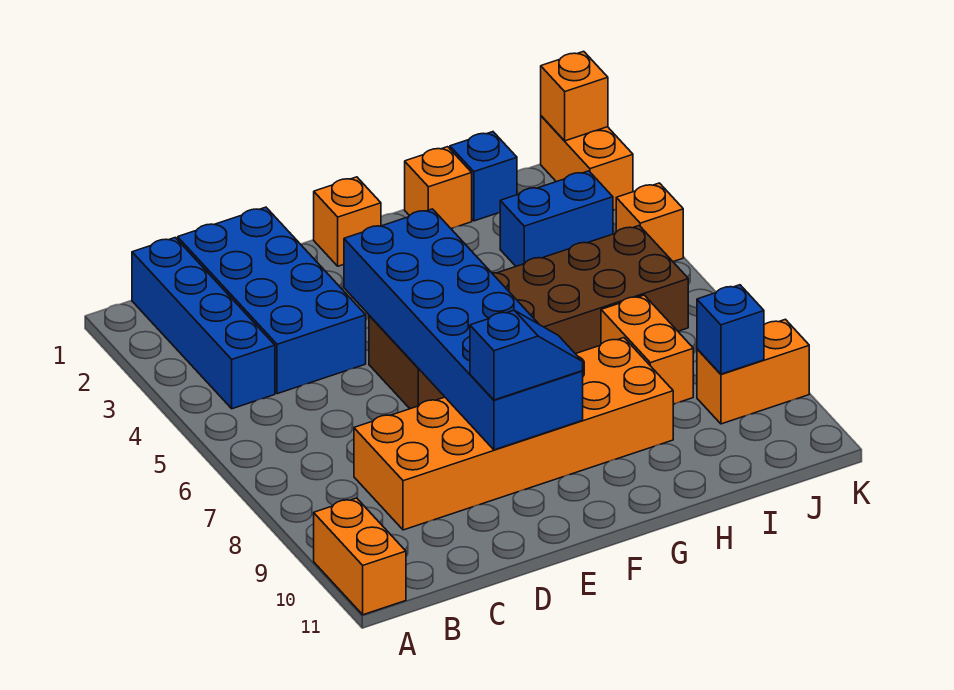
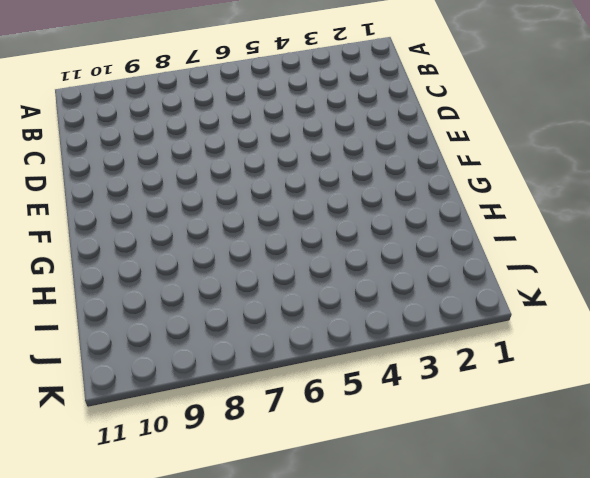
none -> orange brick A10:A11 level 1
none -> blue brick B1:B4 level 1
none -> blue brick C1:D4 level 1

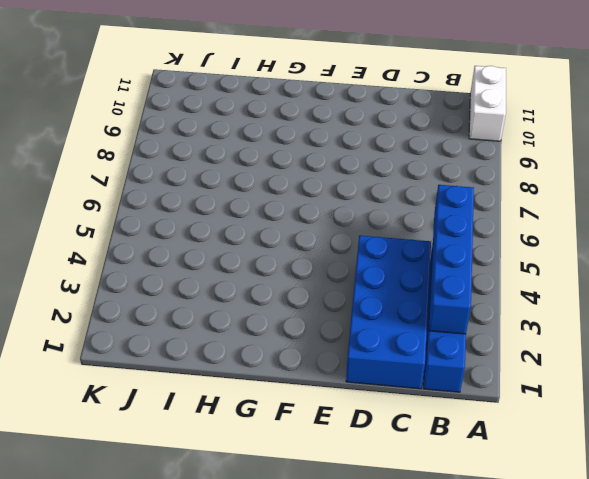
white brick A10:A11 level 1 -> orange brick A10:A11 level 1
blue brick B2:B5 level 2 -> none
none -> orange brick C8:H9 level 1
none -> brown brick E5:J6 level 1
none -> orange brick F1 level 1

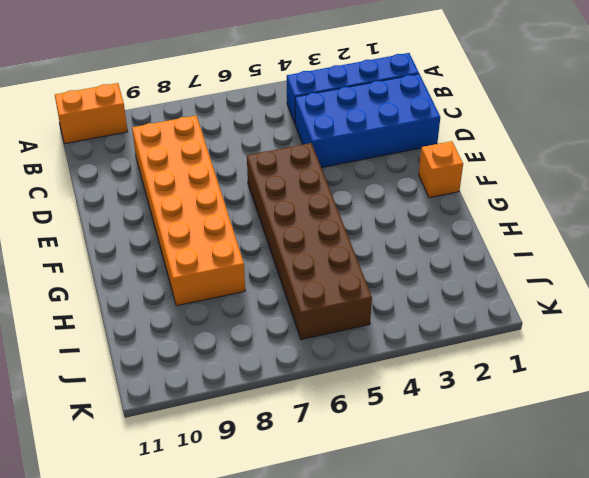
none -> orange brick H1 level 1
none -> blue brick I1 level 1
none -> blue brick I3:J3 level 1

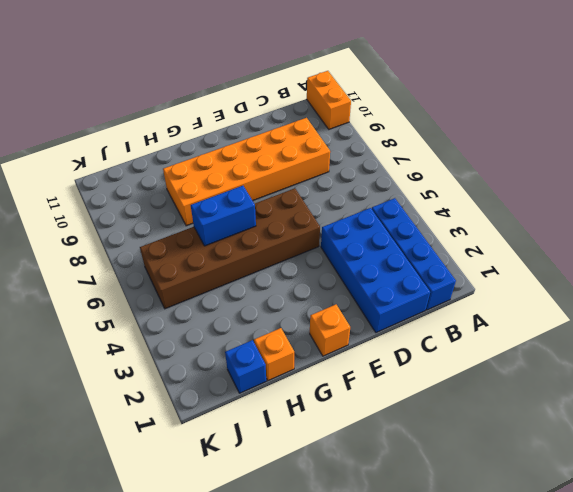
blue brick G6:H6 level 2 -> blue brick I3:J3 level 1
none -> orange brick I7:I8 level 1
none -> orange brick J9:K9 level 1
none -> orange brick K1:K2 level 1

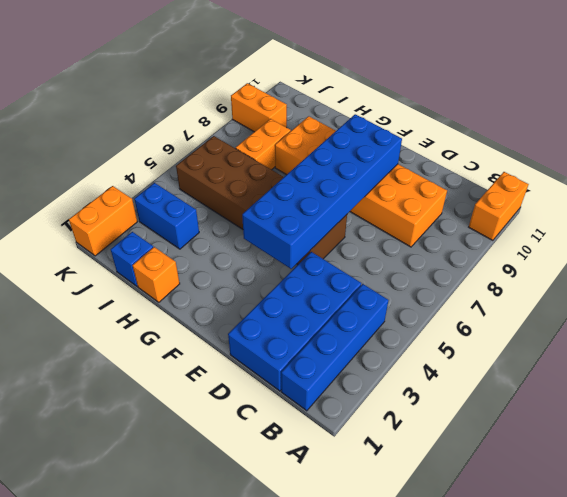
none -> orange brick F1 level 1
none -> orange brick K4 level 1
none -> blue brick J9 level 2

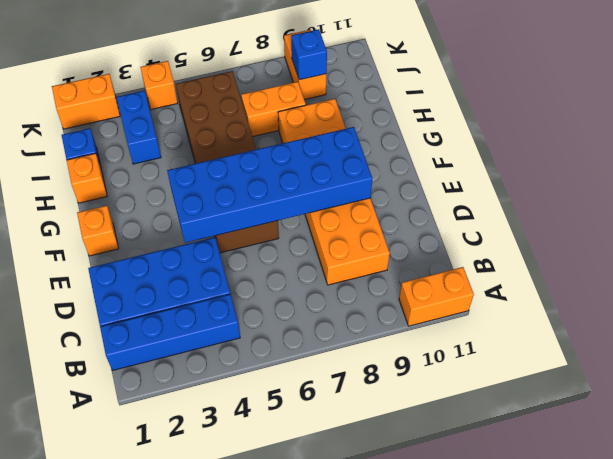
none -> orange brick K1 level 2
none -> blue slope E9:F9 level 3 top E

